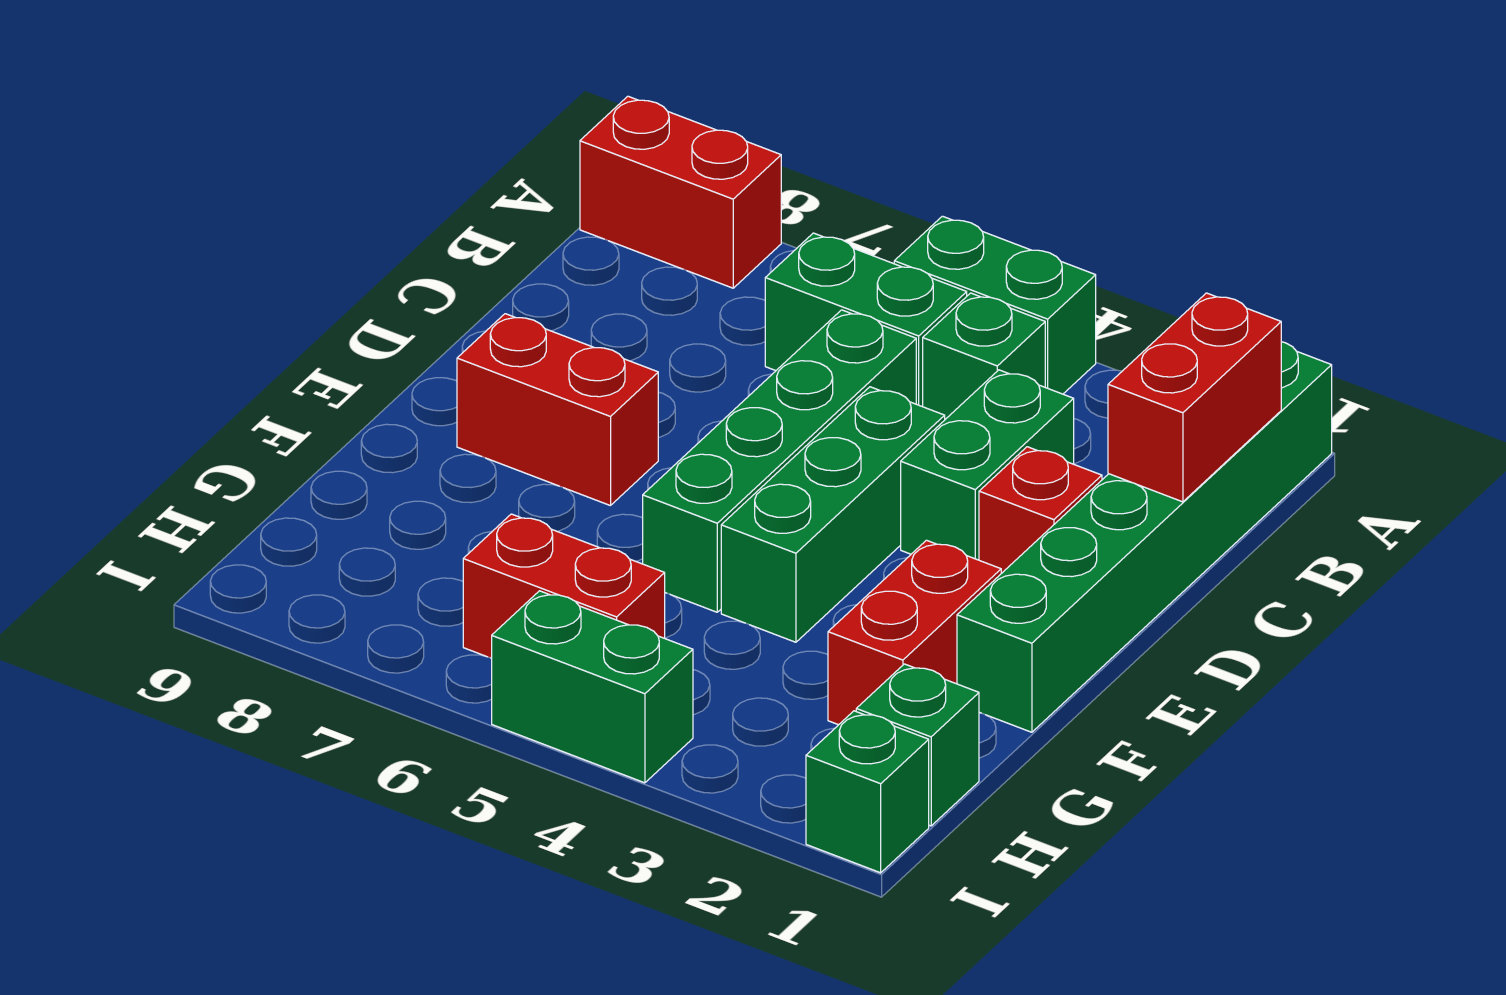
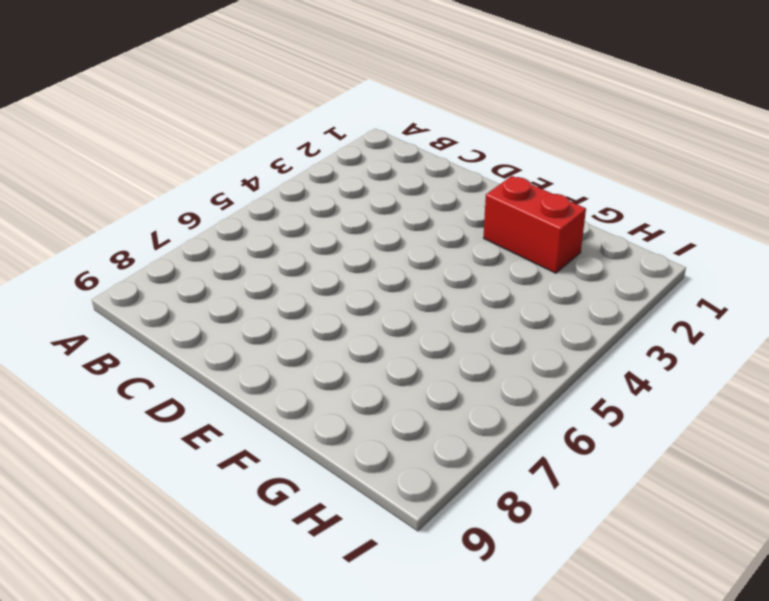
none -> green brick A1:F1 level 1
none -> green brick A4:A5 level 1
none -> red brick A8:A9 level 1

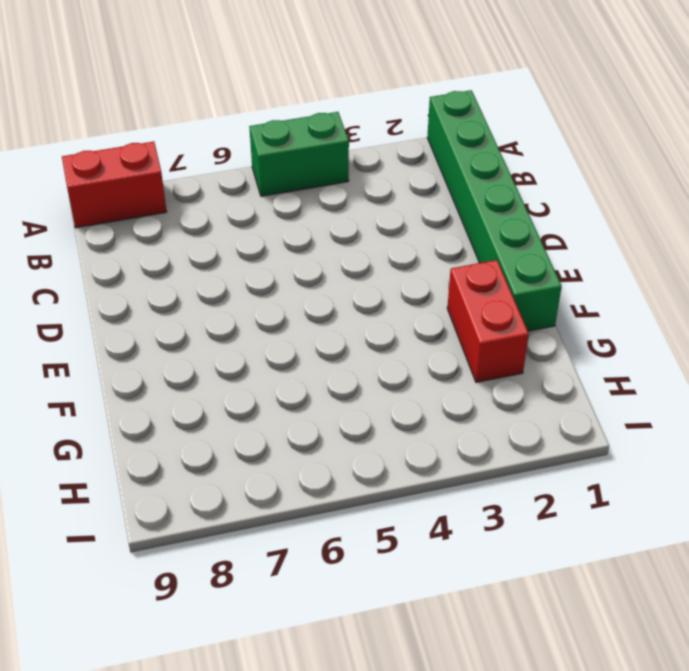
none -> green brick B4 level 1
none -> green brick B5:B6 level 1
none -> green brick C3:D3 level 1

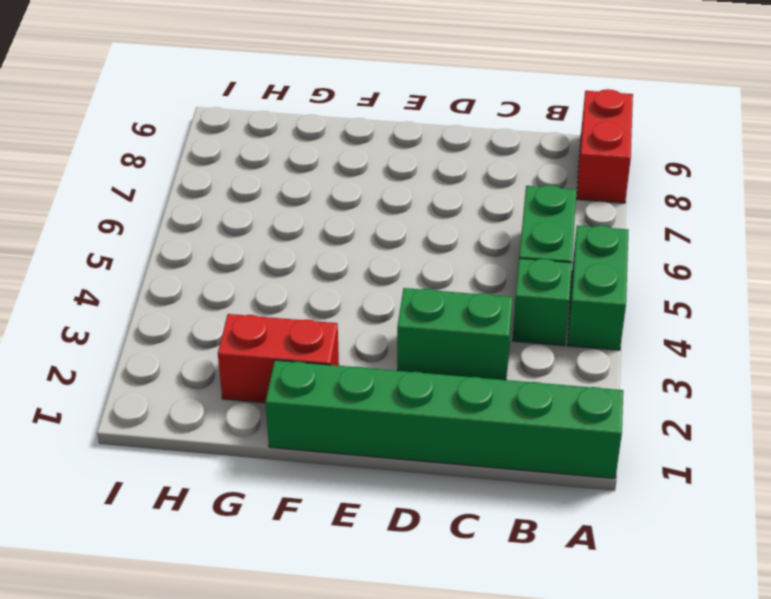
none -> green brick C5:F5 level 1
none -> red brick D2 level 1
none -> green brick D4:F4 level 1

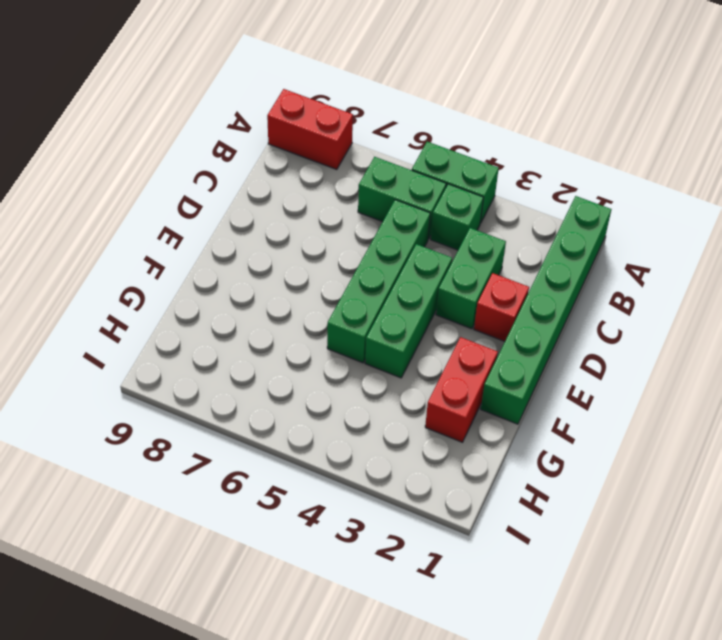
none -> red brick E7:E8 level 1
none -> green brick H1 level 1
none -> red brick H5:H6 level 1

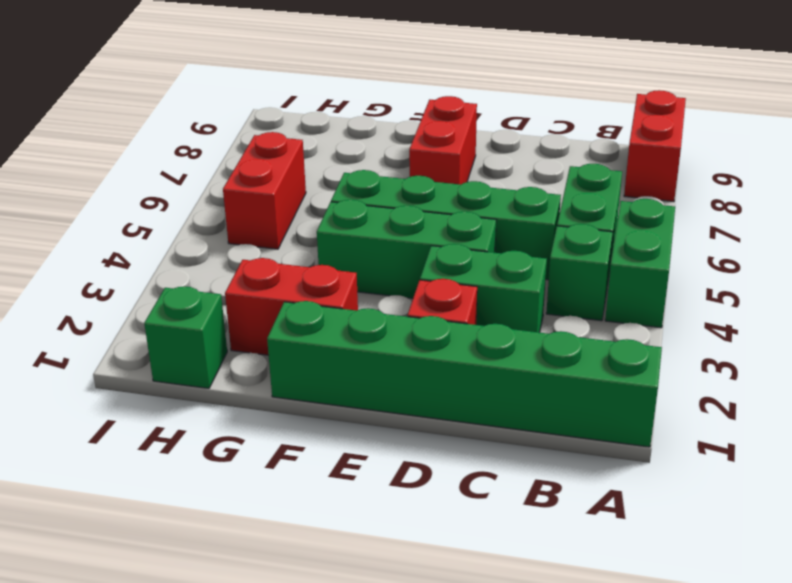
none -> green brick I1 level 1
none -> green brick I4:I5 level 1
none -> red brick B1:C1 level 2

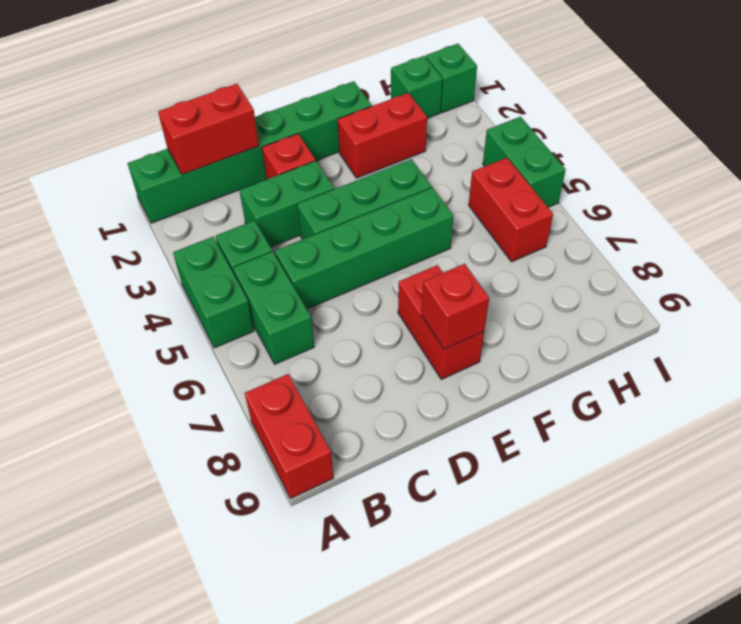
red brick E8 level 2 -> none

